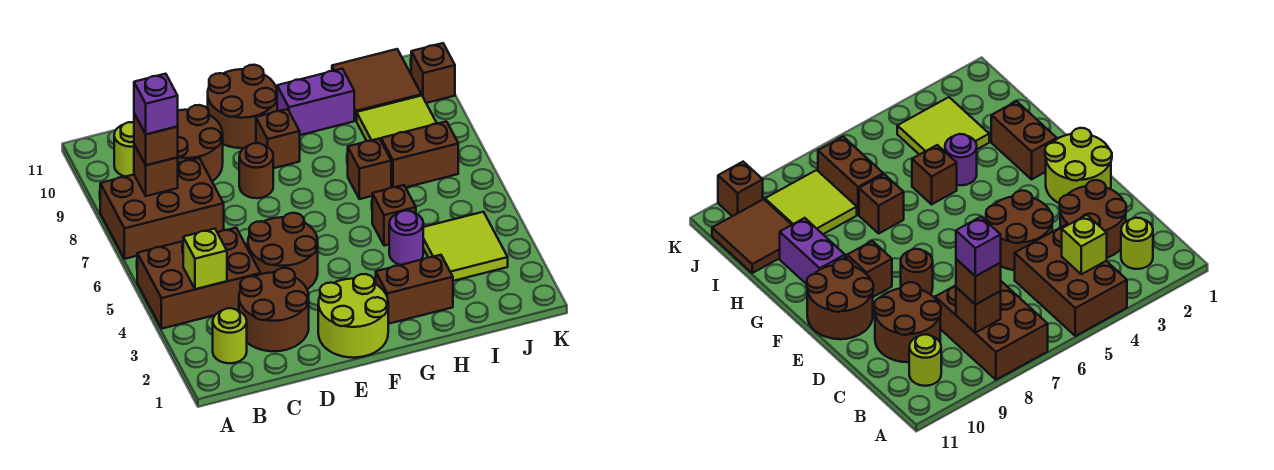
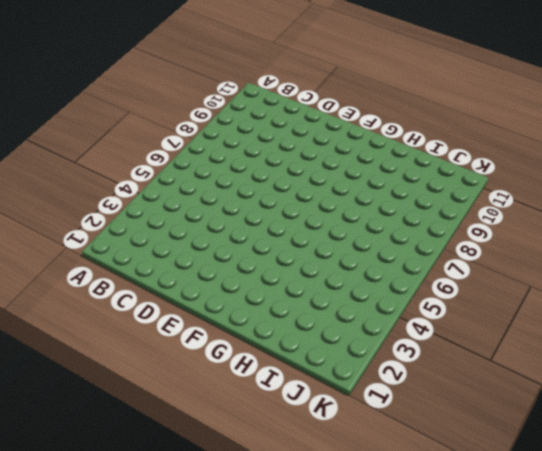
none -> brown brick A4:C5 level 1
none -> brown brick A7:C8 level 1
none -> lime round brick B2 level 1

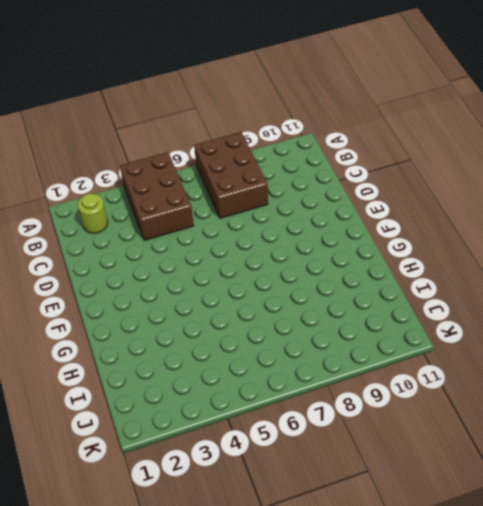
none -> lime round brick B10 level 1
none -> brown round brick C2:D3 level 1
none -> brown round brick C9:D10 level 1

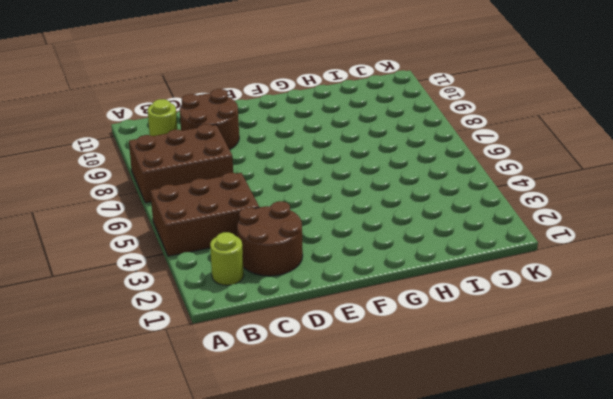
none -> brown round brick D4:E5 level 1
none -> lime round brick E1:F2 level 1
none -> brown round brick E8 level 1

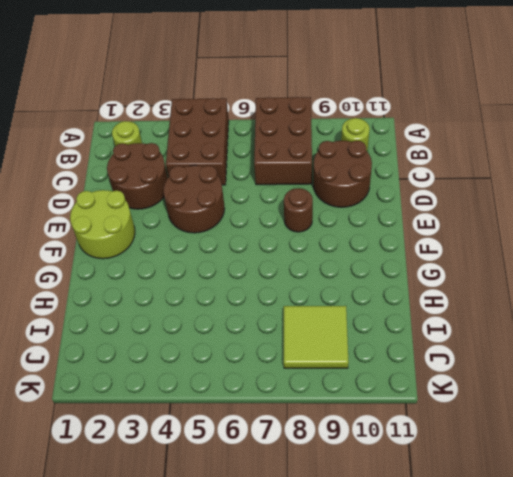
none -> brown round brick E10:F11 level 1
none -> brown brick F9 level 1
none -> brown brick G2:H2 level 1

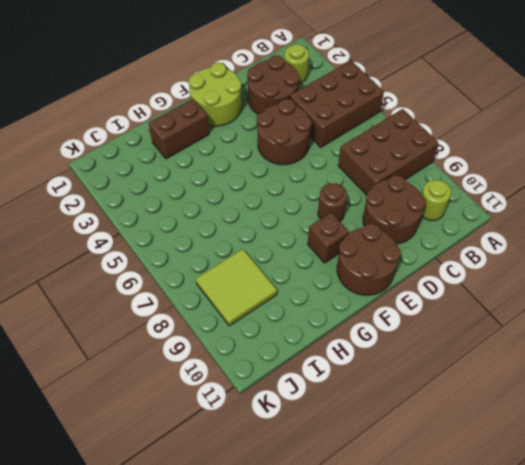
none -> purple brick G10:H10 level 1
none -> purple round brick H4 level 1
none -> brown brick H5 level 1

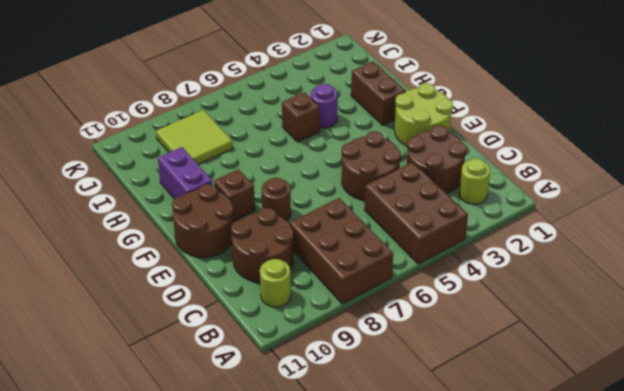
none -> brown brick H7 level 1
none -> lime tile I3:J4 level 1
none -> brown brick I7:J7 level 1

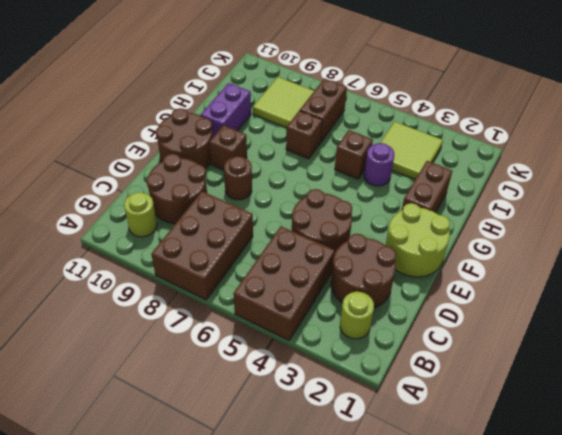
none -> brown tile I10:J11 level 1
none -> brown brick K10 level 1
none -> lime brick B4 level 2

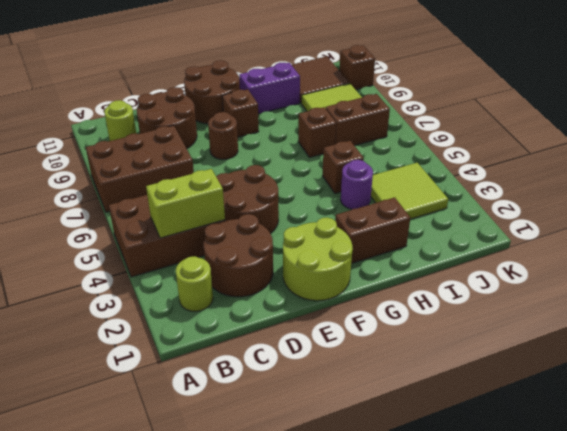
lime brick B4:C4 level 2 -> lime brick B4 level 2
none -> brown brick B8 level 2
none -> brown brick B8 level 3
none -> purple brick B8 level 4

